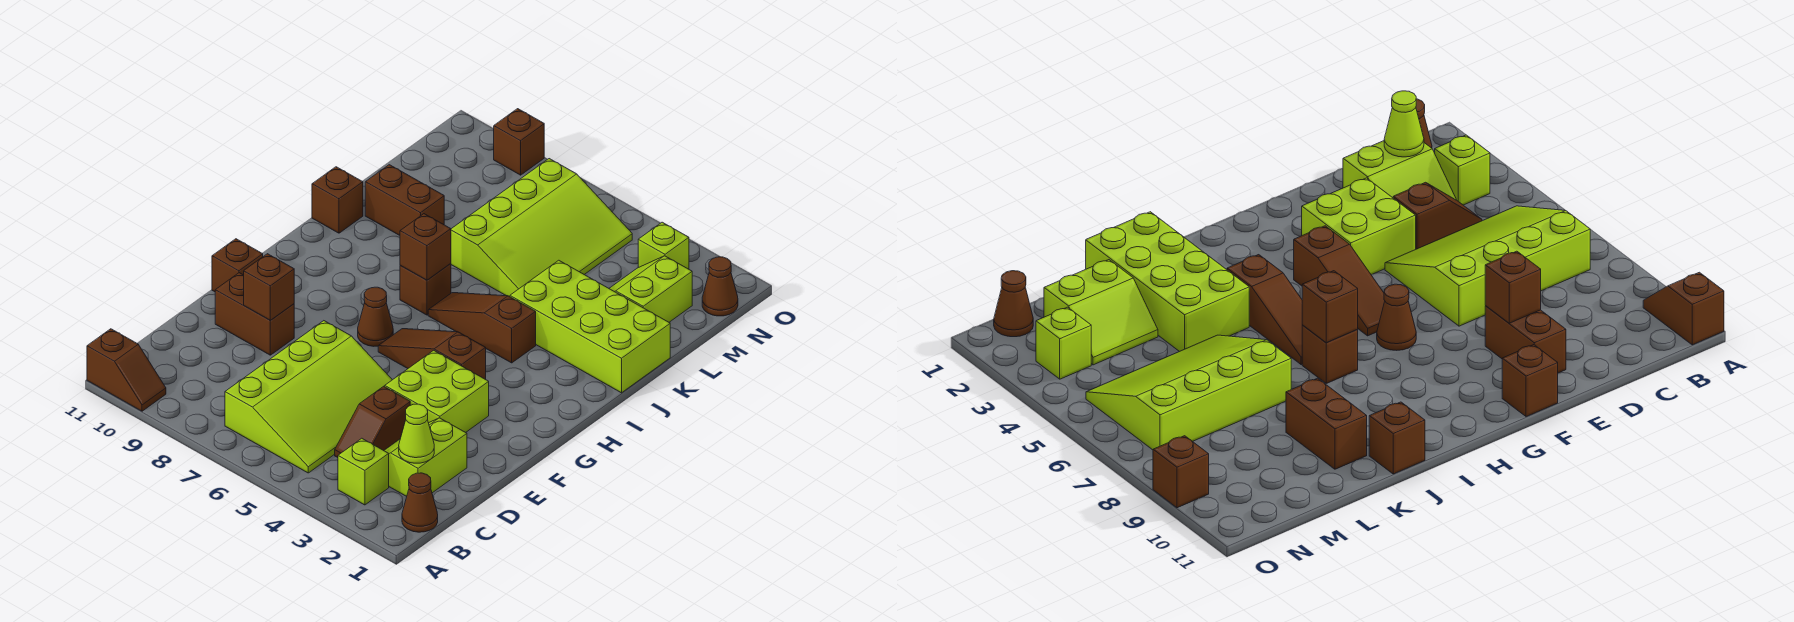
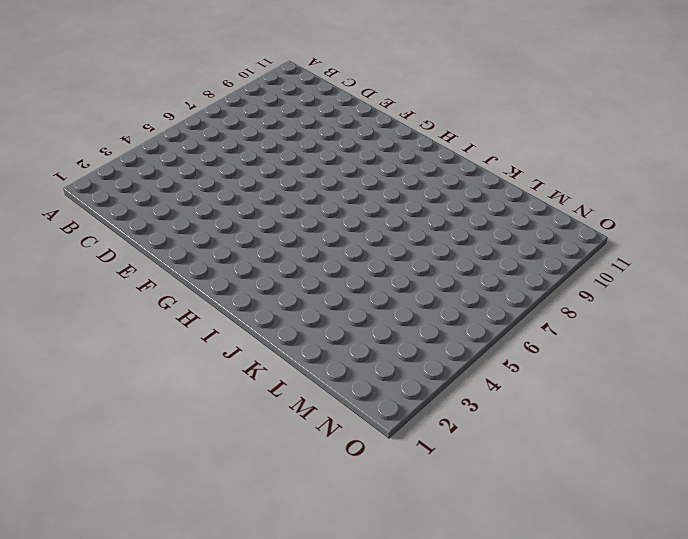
none -> brown slope A10:A11 level 1 top 11
none -> brown cone B1 level 1
none -> lime brick B3 level 1

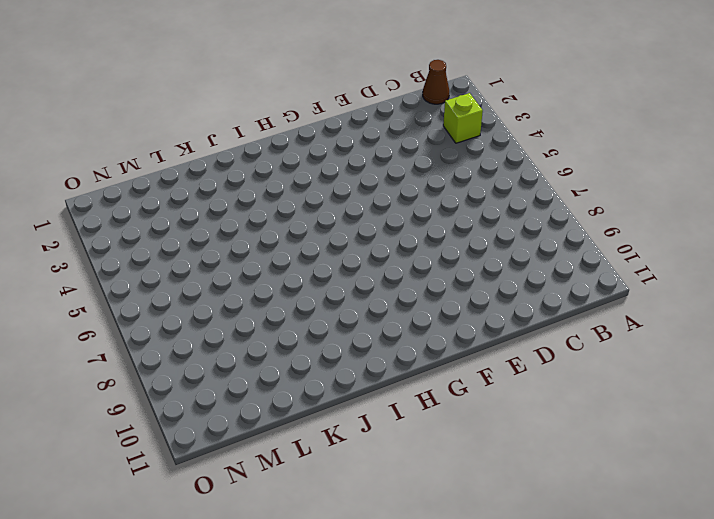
none -> brown slope A10:A11 level 1 top 11
none -> lime slope B5:E7 level 1 top 7
none -> lime slope C2:D3 level 1 top 2

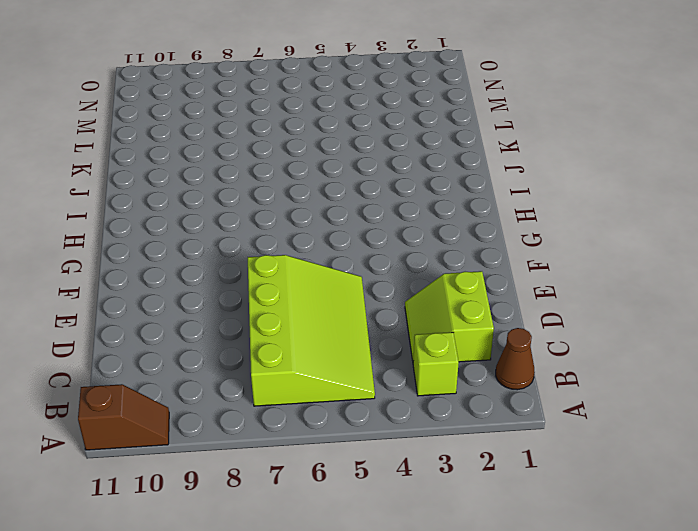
none -> brown slope C4:D4 level 1 top D
none -> lime brick E3:F4 level 1
none -> brown brick E9:E10 level 1

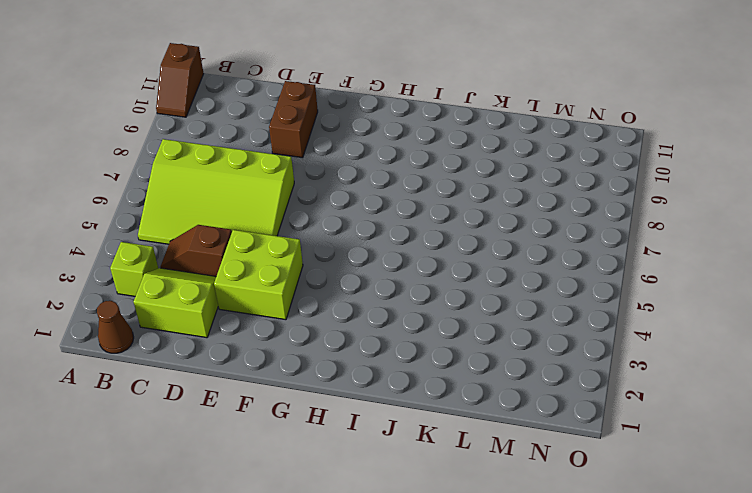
none -> brown brick F11 level 1
none -> brown slope G4:G6 level 1 top 4
none -> brown cone G7 level 1

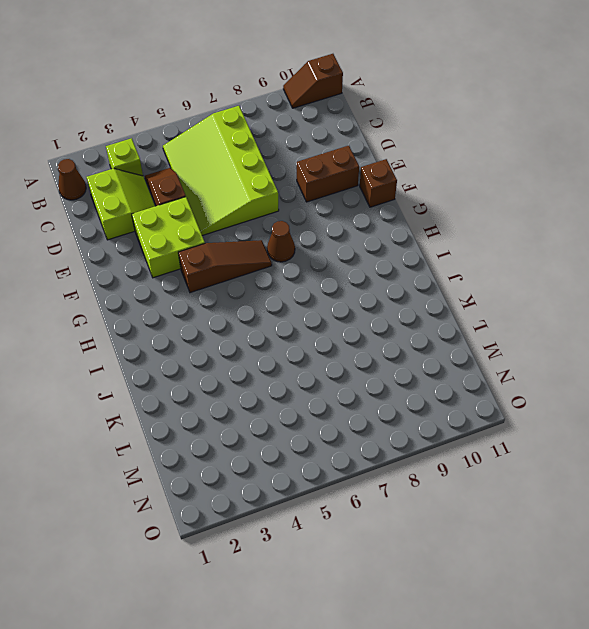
none -> brown slope I4:I6 level 1 top 4
none -> brown brick I7 level 1
none -> lime brick J1:K4 level 1

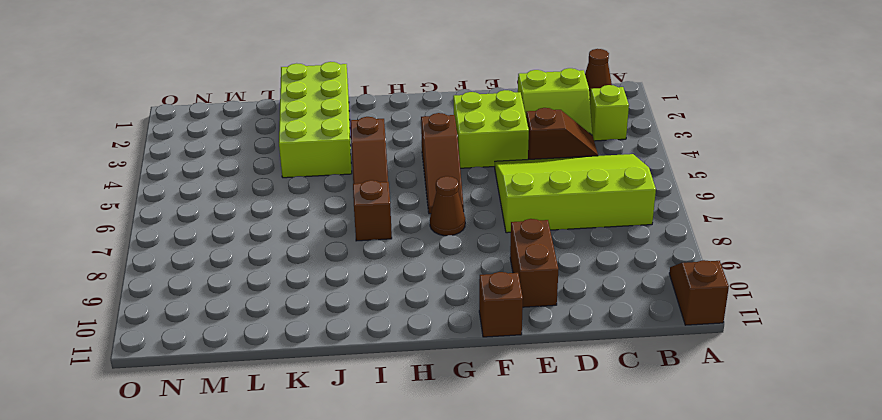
none -> brown brick J11 level 1
none -> lime slope K5:N7 level 1 top 7
none -> brown brick K9:K10 level 1

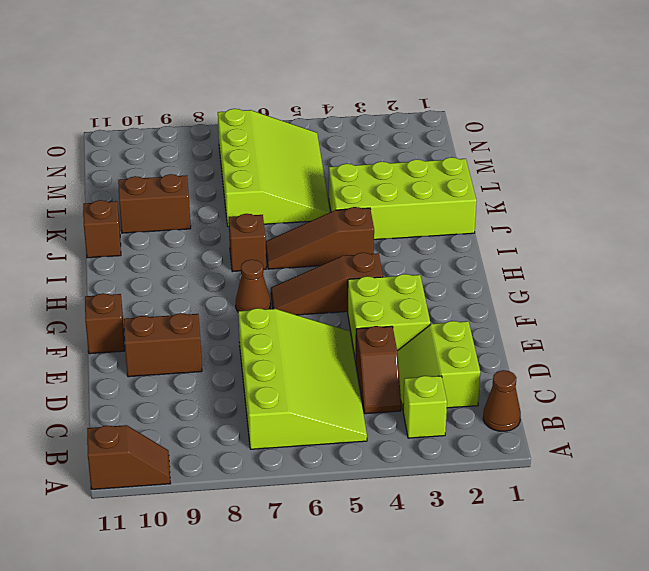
none -> lime slope L2:M3 level 1 top 2
none -> brown cone N1 level 1
none -> lime brick N3 level 1

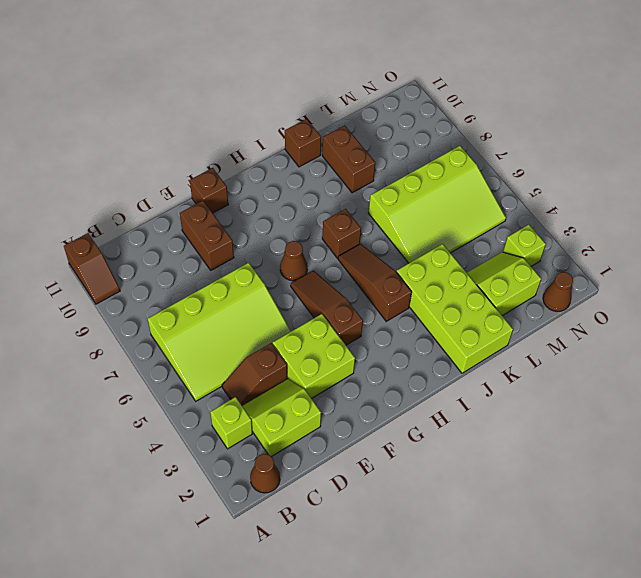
none -> brown brick O9 level 1
none -> lime cone C2 level 2
none -> brown brick E9 level 2

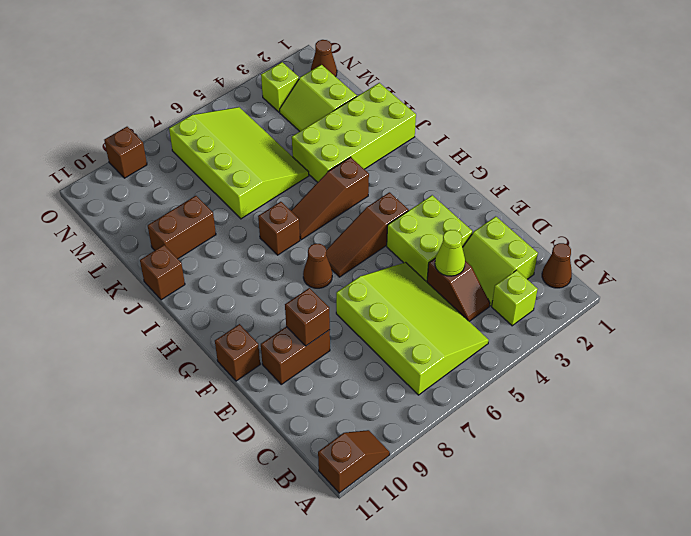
lime cone D4 level 2 -> lime cone C2 level 2
none -> brown brick I7 level 2

